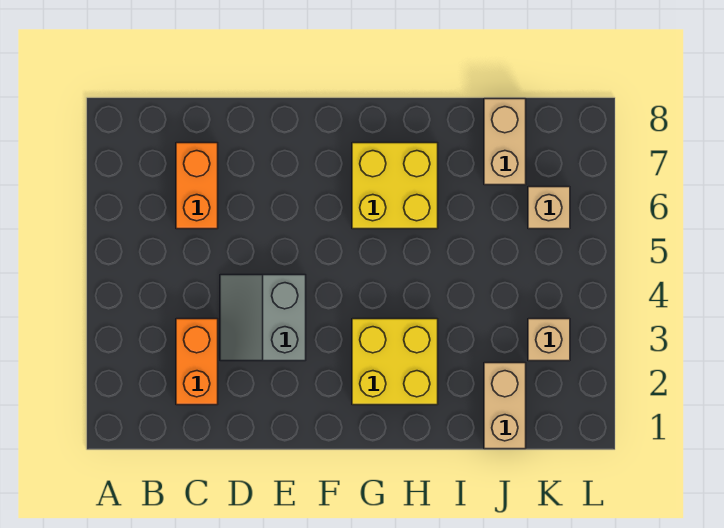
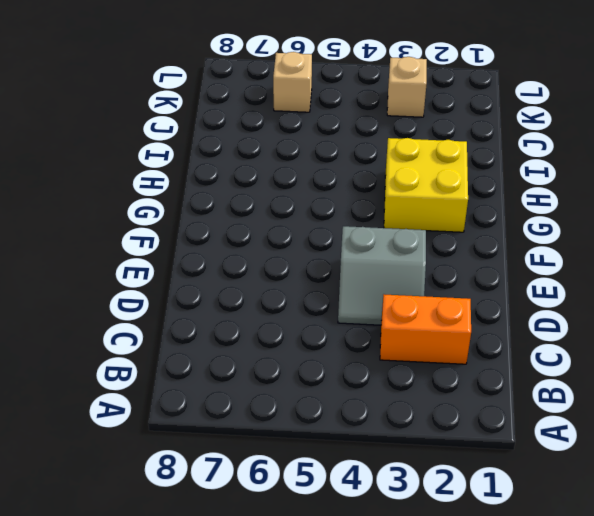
none -> orange brick C6:C7 level 1
none -> yellow brick G6:H7 level 1

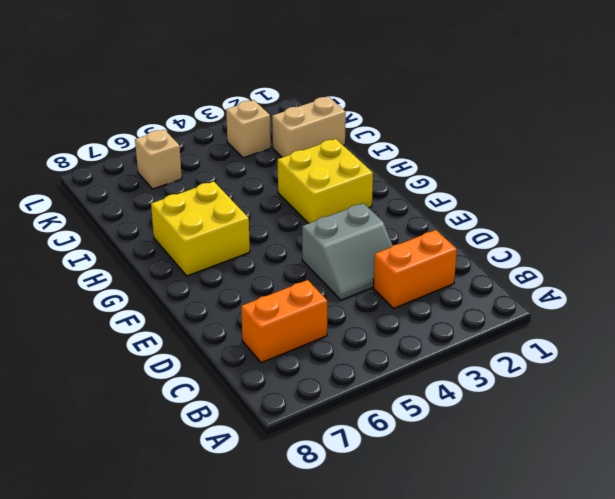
none -> tan brick J7:J8 level 1

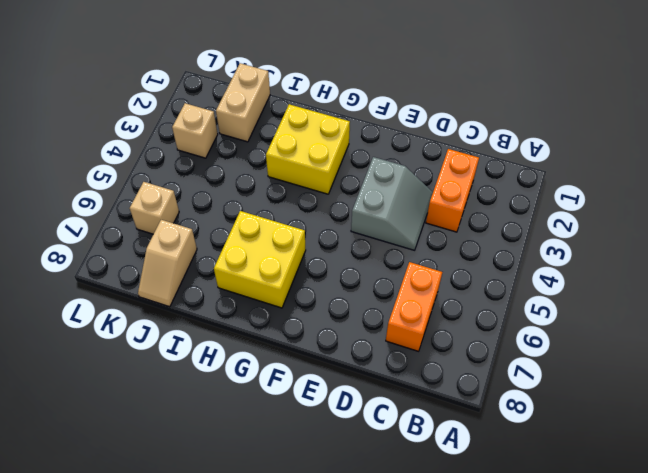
tan slope J7:J8 level 1 top 7 -> tan brick J7:J8 level 1

